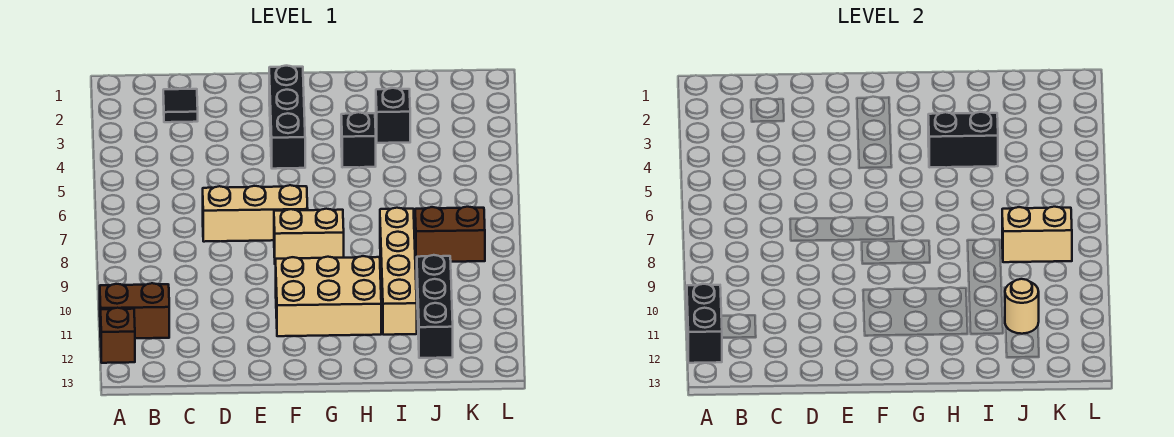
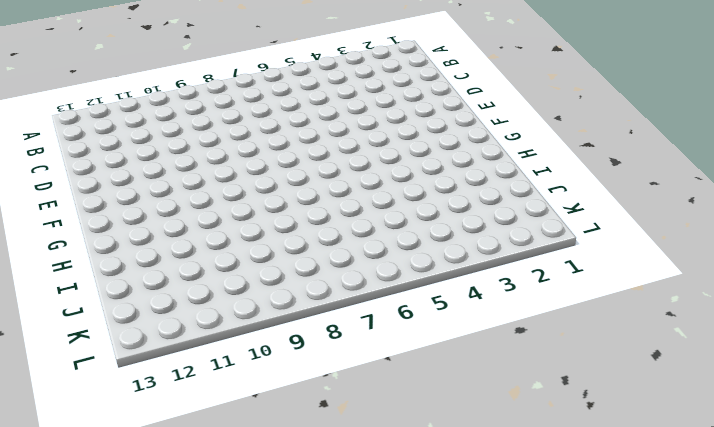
none -> brown brick A11:B11 level 1
none -> brown brick A12 level 1
none -> black tile C2 level 1

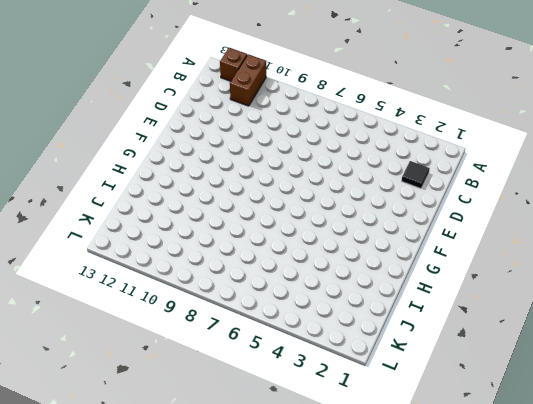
none -> tan brick D7:F7 level 1
none -> black brick F2:F4 level 1
none -> tan brick F8:G8 level 1

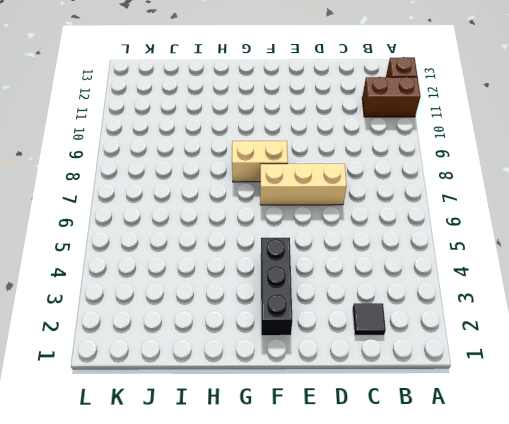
none -> tan brick F10:H11 level 1
none -> black brick H4 level 1
none -> black brick I3 level 1

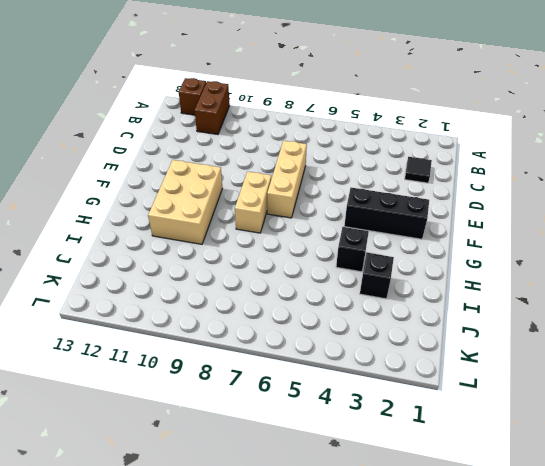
none -> tan brick I8:I11 level 1
none -> brown brick J8:K8 level 1
none -> black brick J10:J12 level 1

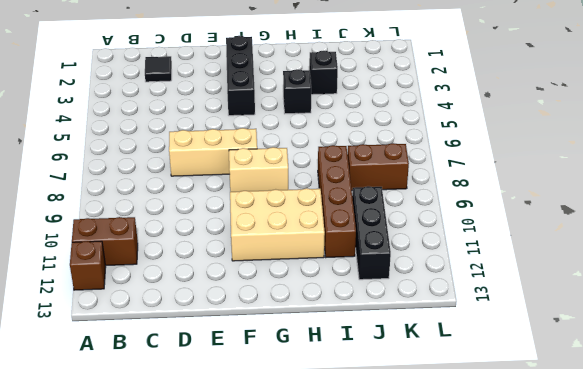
brown brick I8:I11 level 1 -> tan brick I8:I11 level 1
none -> black brick A11:A12 level 2
none -> black brick H4:I4 level 2
none -> tan brick J8:K8 level 2

